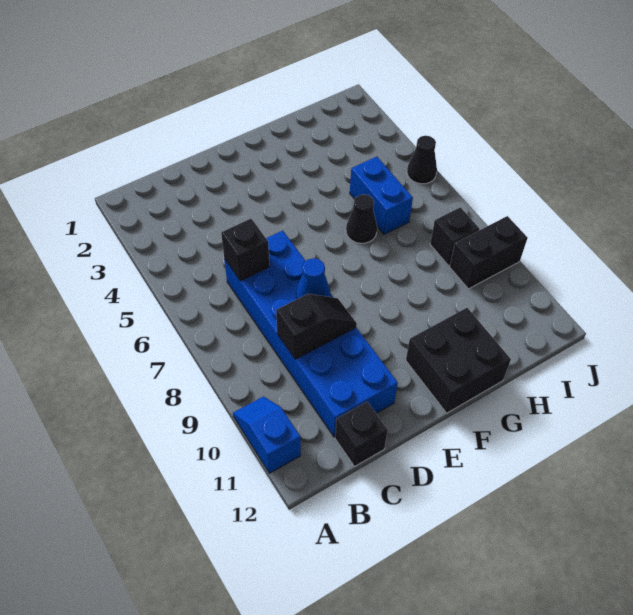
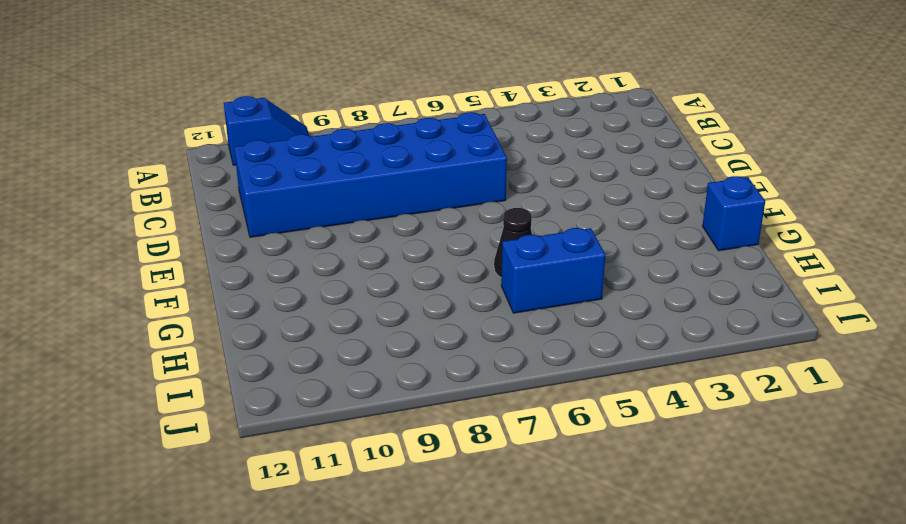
blue brick G1 level 1 -> none
none -> black brick C12 level 1
none -> black brick F11:G12 level 1
none -> black brick I8 level 1

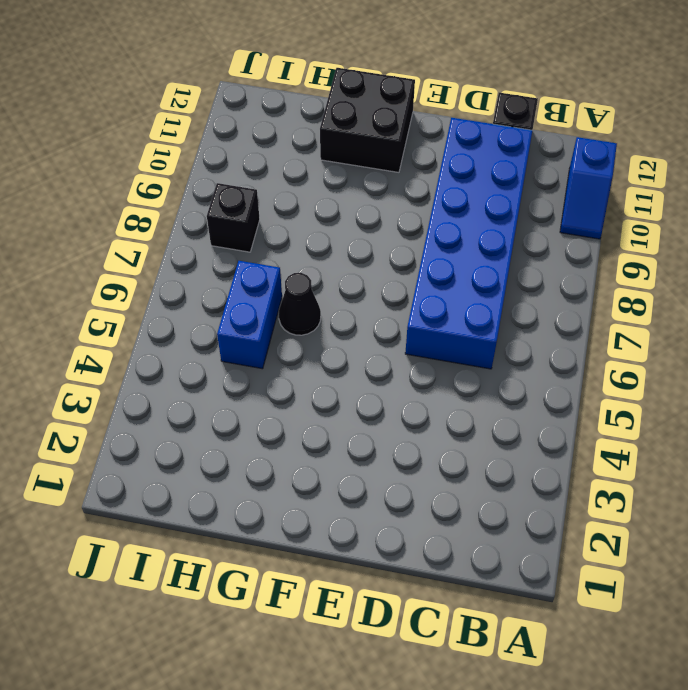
none -> black brick I9:J9 level 1
none -> black cone J5 level 1
none -> black brick C6 level 2

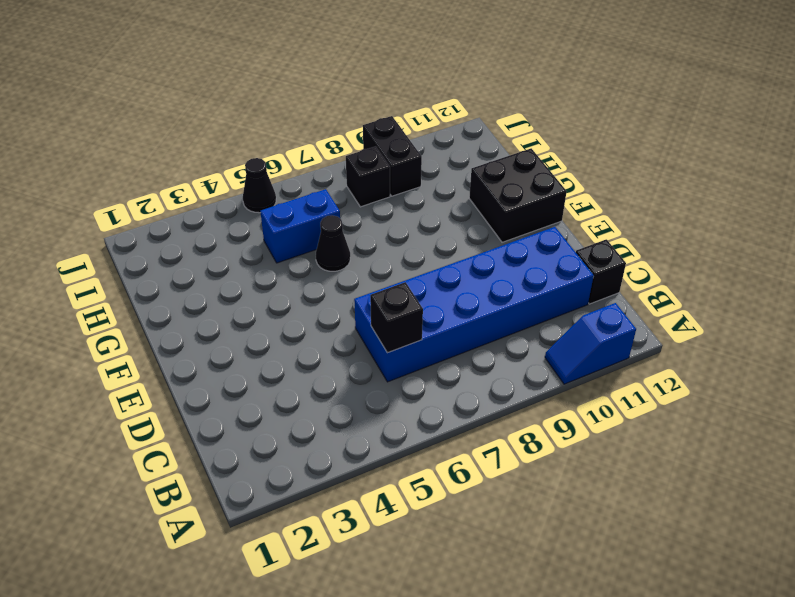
none -> black slope C9:D9 level 2 top C
none -> blue cone D8 level 2

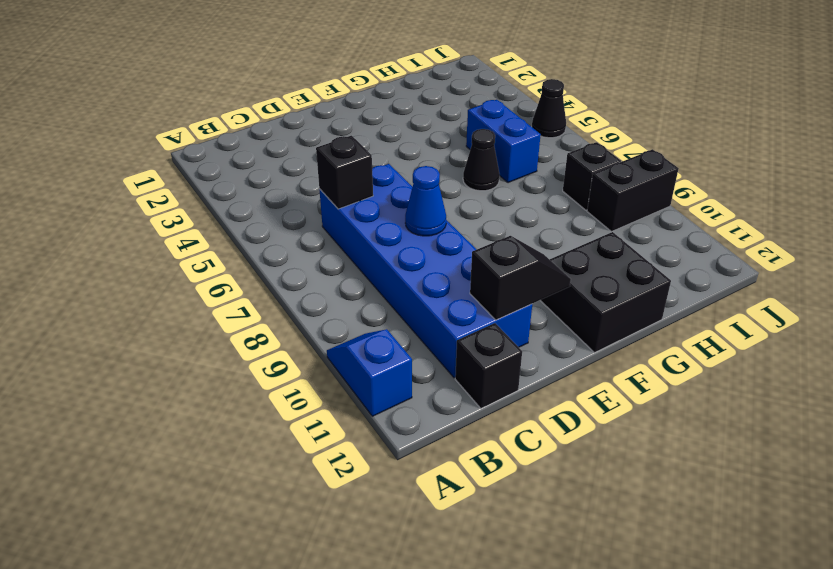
black slope D11:E11 level 2 top D -> black slope C9:D9 level 2 top C

